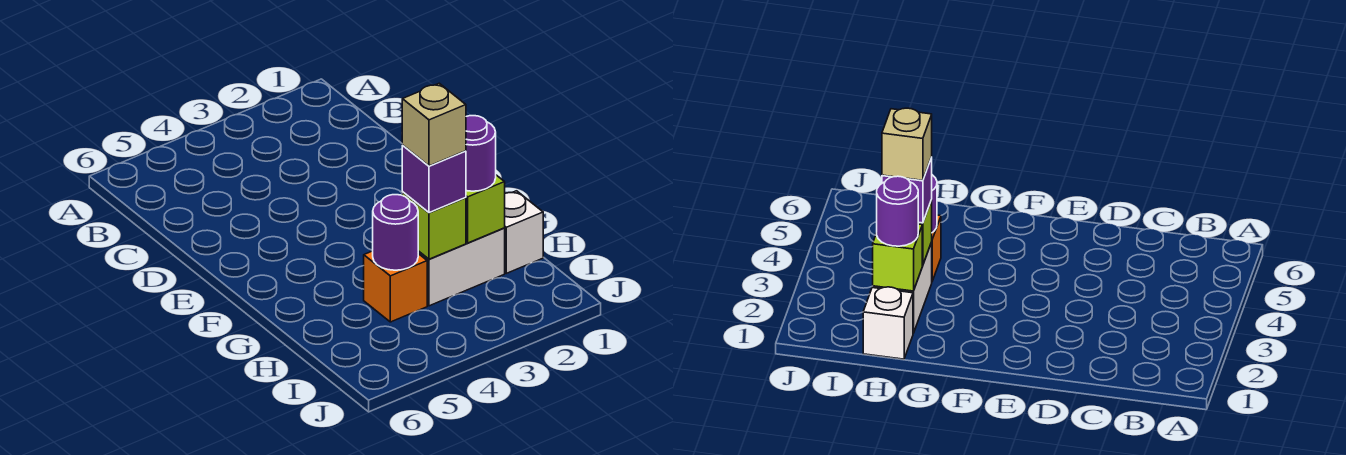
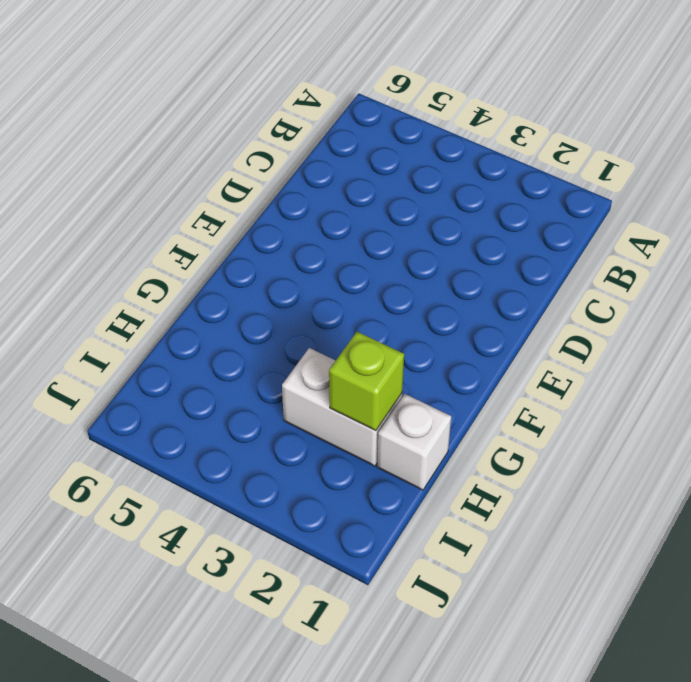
none -> orange brick H4 level 1
none -> lime brick H3 level 2

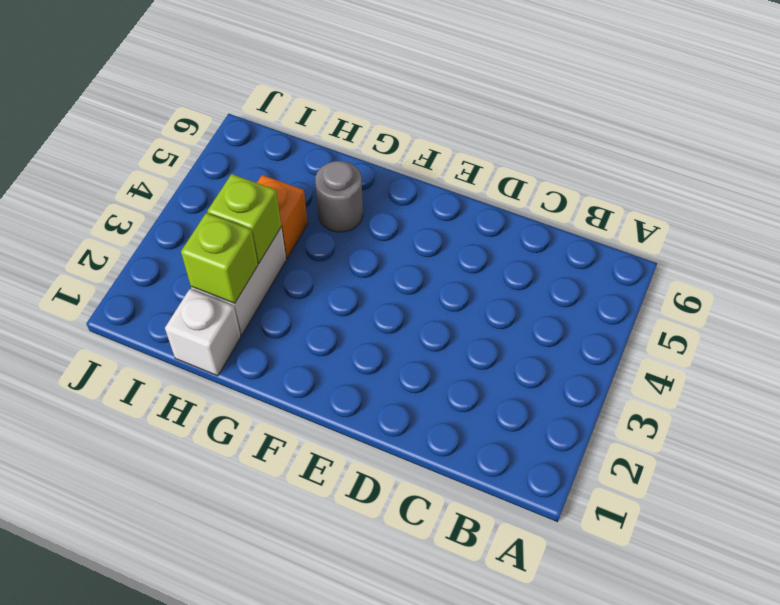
grey round brick G5 level 1 -> none
none -> purple round brick H4 level 2
none -> purple round brick H2 level 3

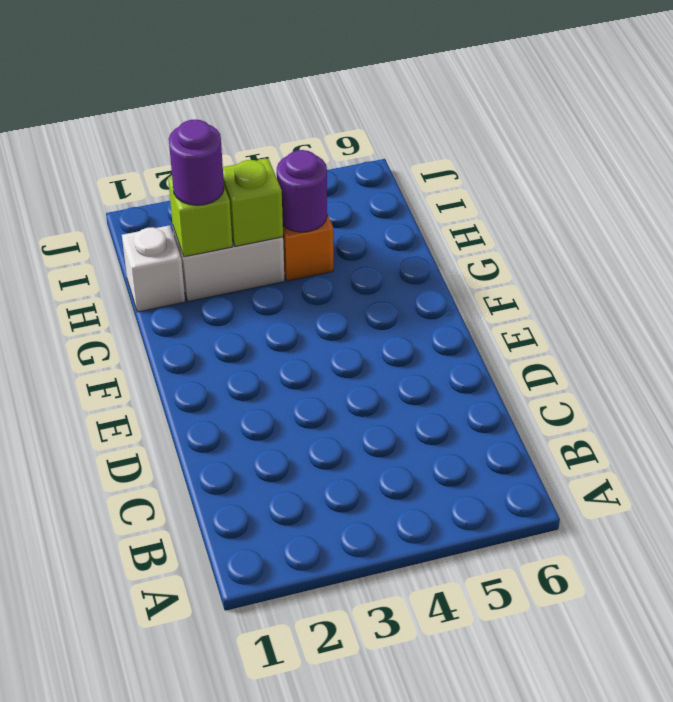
none -> purple brick H3 level 3
none -> tan brick H3 level 4

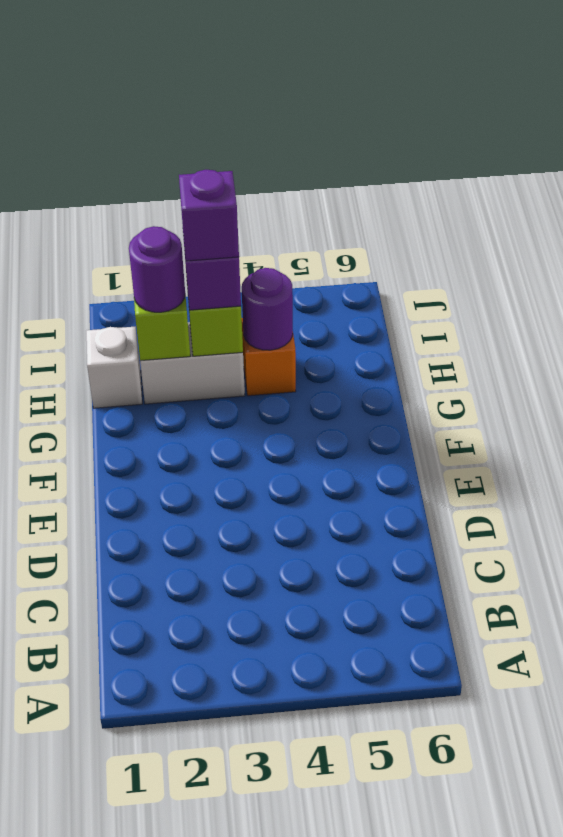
purple brick H3 level 4 -> tan brick H3 level 4

